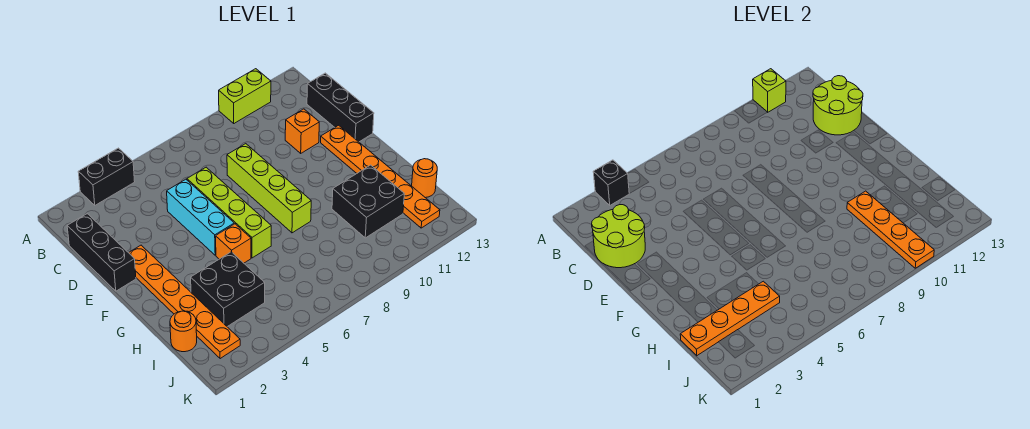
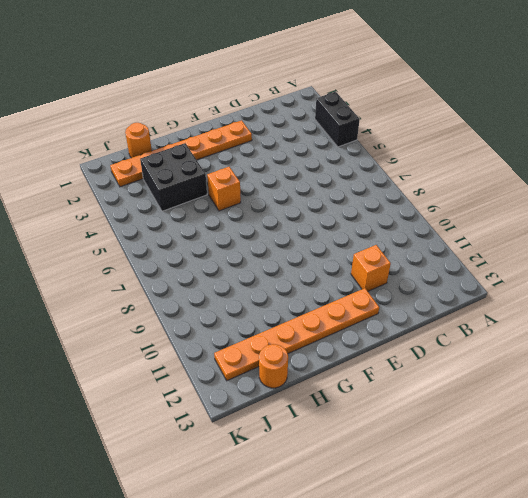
none -> lime brick A10:A11 level 1
none -> black brick C1:E1 level 1
none -> black brick C13:E13 level 1

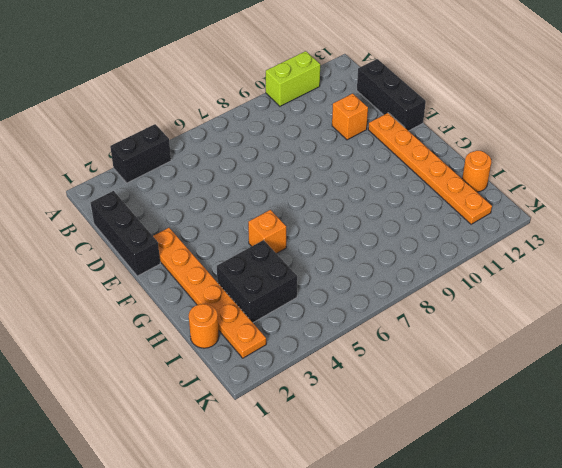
none -> cyan brick D5:F5 level 1
none -> lime brick D6:G6 level 1
none -> lime brick D8:G8 level 1

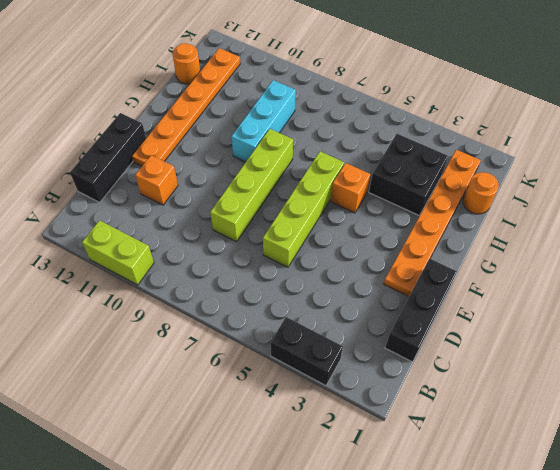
cyan brick G9:I9 level 1 -> cyan brick D5:F5 level 1
none -> black brick H10:I11 level 1
none -> black brick A3 level 2
none -> lime brick A11 level 2

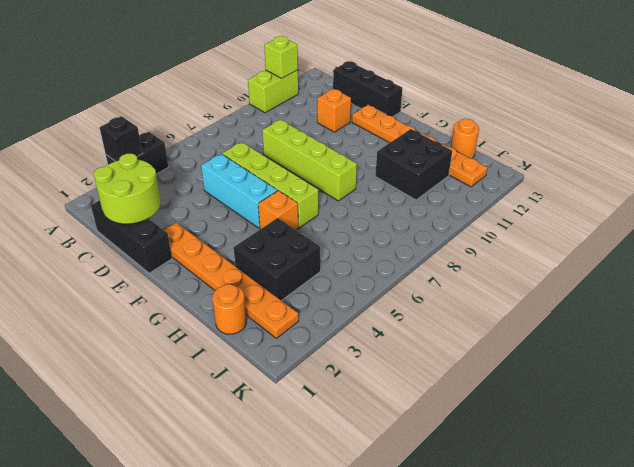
none -> lime round brick C12:D13 level 2
none -> orange plate H10:K10 level 2
none -> orange plate I1:I4 level 2

